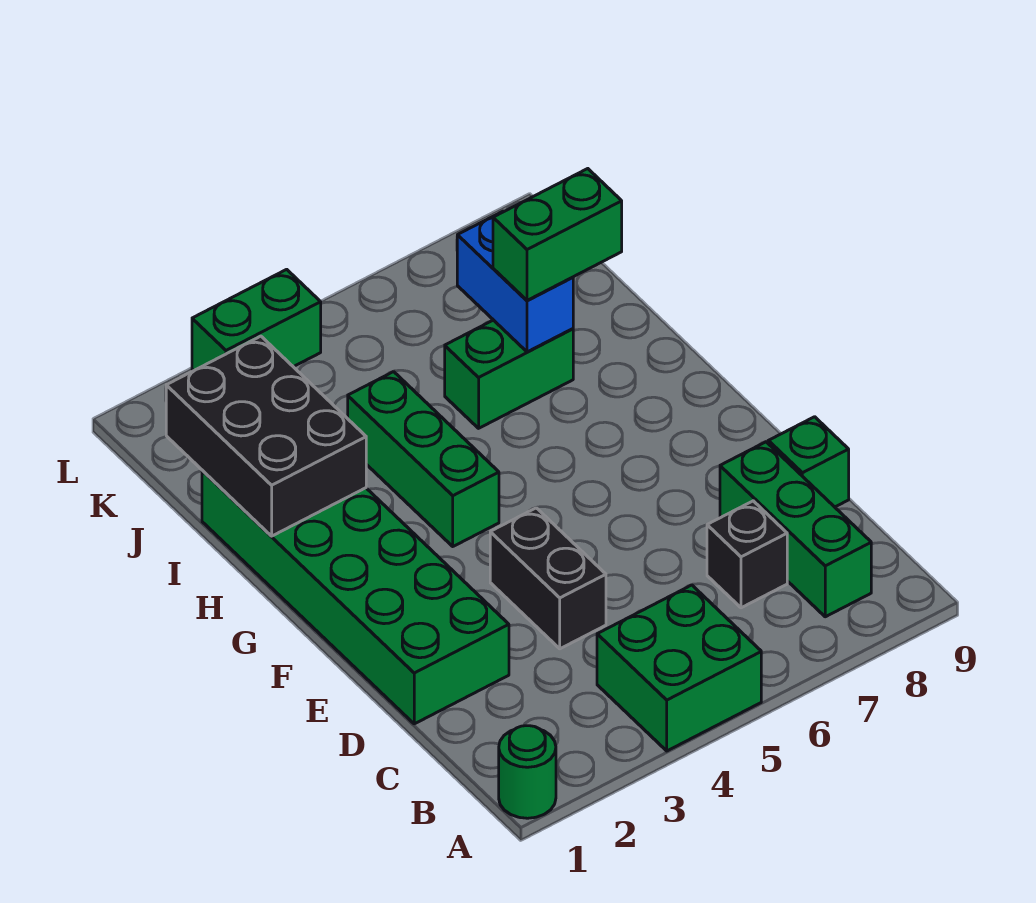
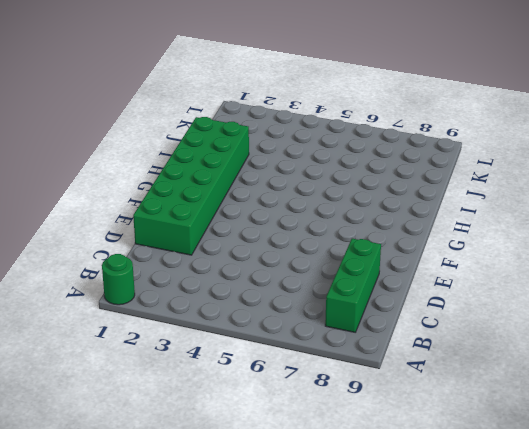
none -> green brick A4:B5 level 1
none -> black brick C7 level 1
none -> black brick D4:E4 level 1

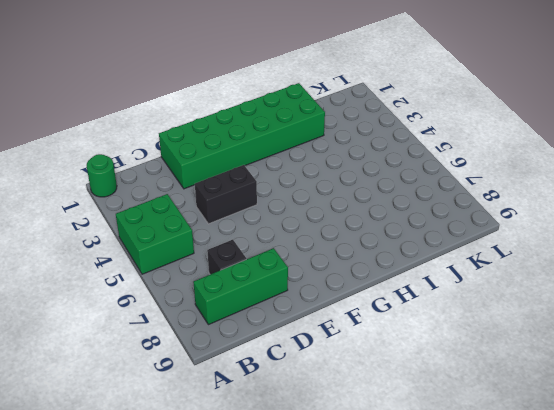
none -> green brick D9 level 1
none -> green brick G4:I4 level 1
none -> green brick I6:I7 level 1

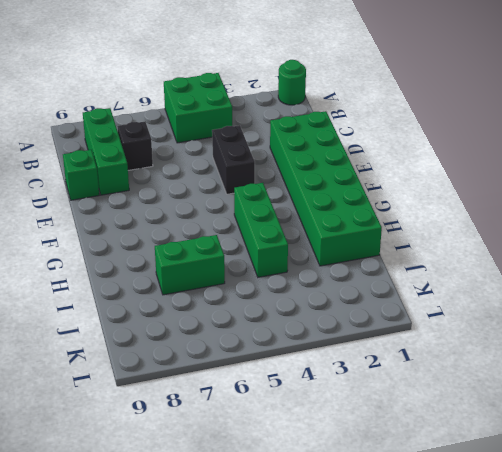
none -> green brick L3:L4 level 1
none -> black brick H1:J2 level 2
none -> blue brick I7:J7 level 2

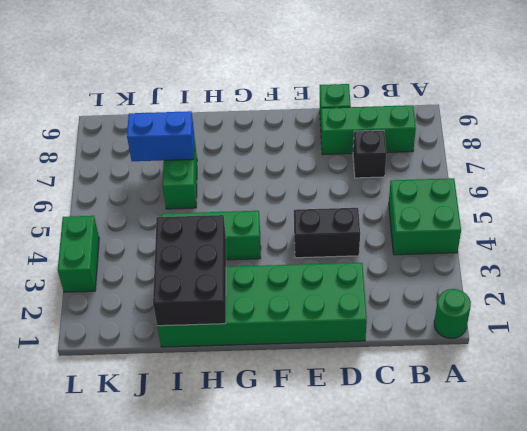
black brick H1:I3 level 2 -> black brick H1:J2 level 2
none -> green brick I7:I8 level 3

